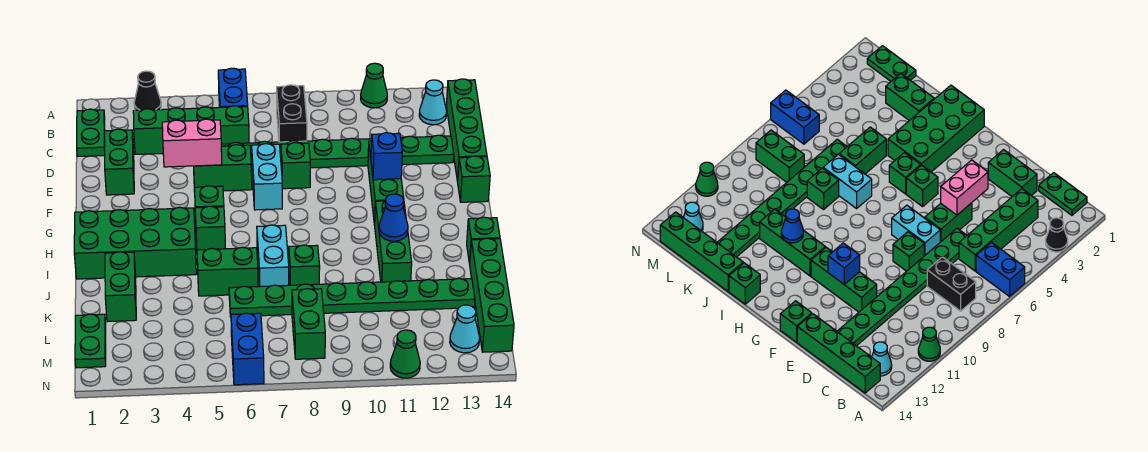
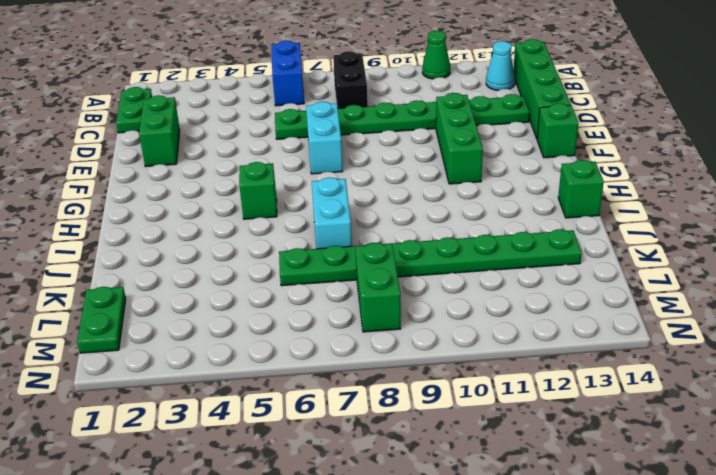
none -> black cone A3 level 1
none -> green brick C3:C6 level 1
none -> green brick E5:E6 level 1
none -> green brick E8 level 1

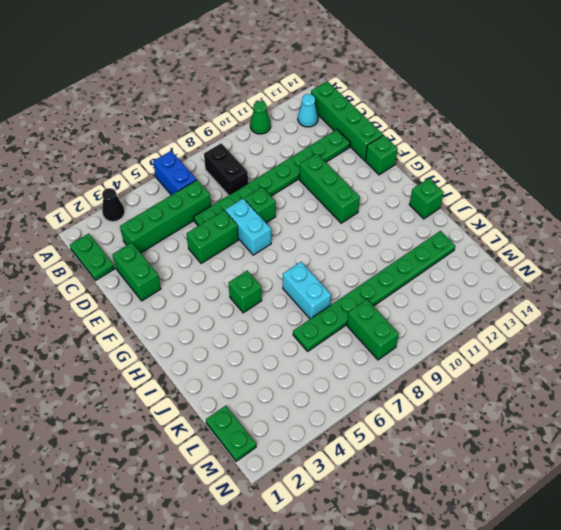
none -> green brick G5 level 1
none -> green brick H1:I4 level 1
none -> green brick H11:J11 level 1
none -> green brick J2:K2 level 1

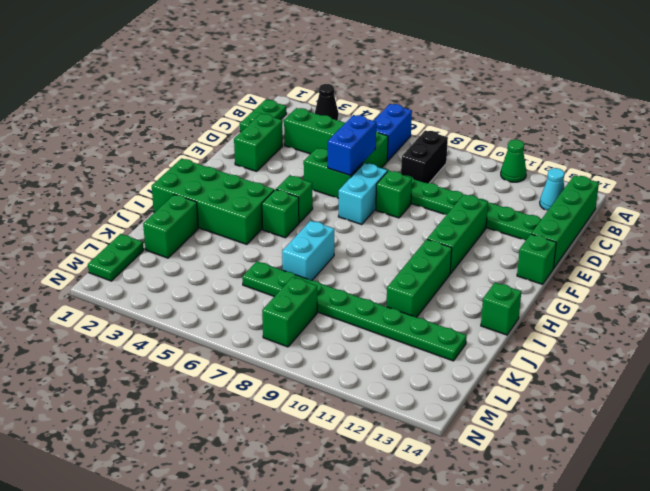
blue brick D6:E6 level 2 -> blue brick M6:N6 level 1
none -> green brick J5:J6 level 1
none -> green brick J8 level 1
none -> green brick J14:M14 level 1
none -> cyan cone M13 level 1

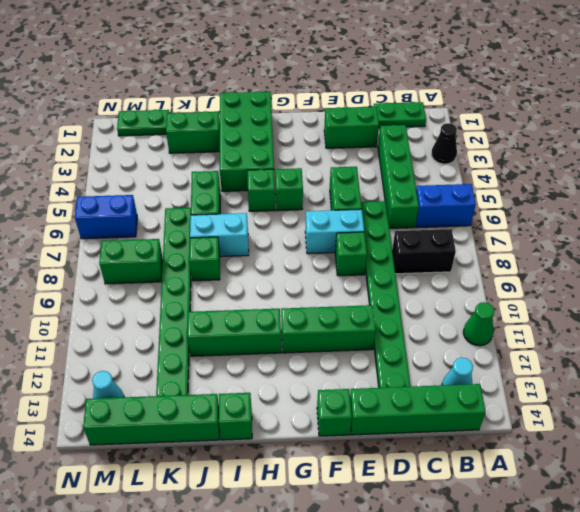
none -> green cone N11 level 1
none -> pink brick E4:E5 level 2
none -> blue brick F11 level 2
none -> blue cone I11 level 2

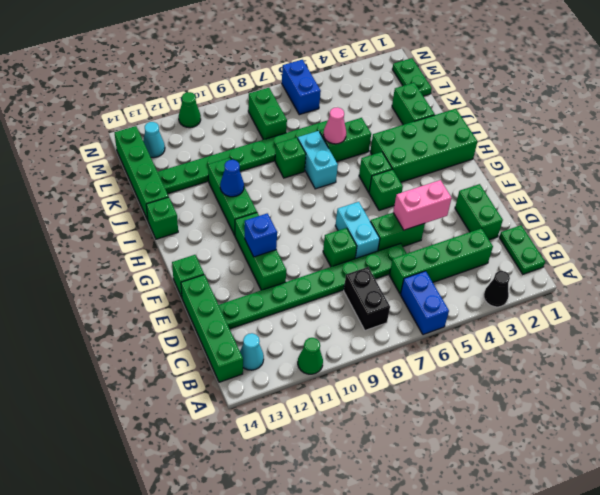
pink cone J6 level 2 -> none

